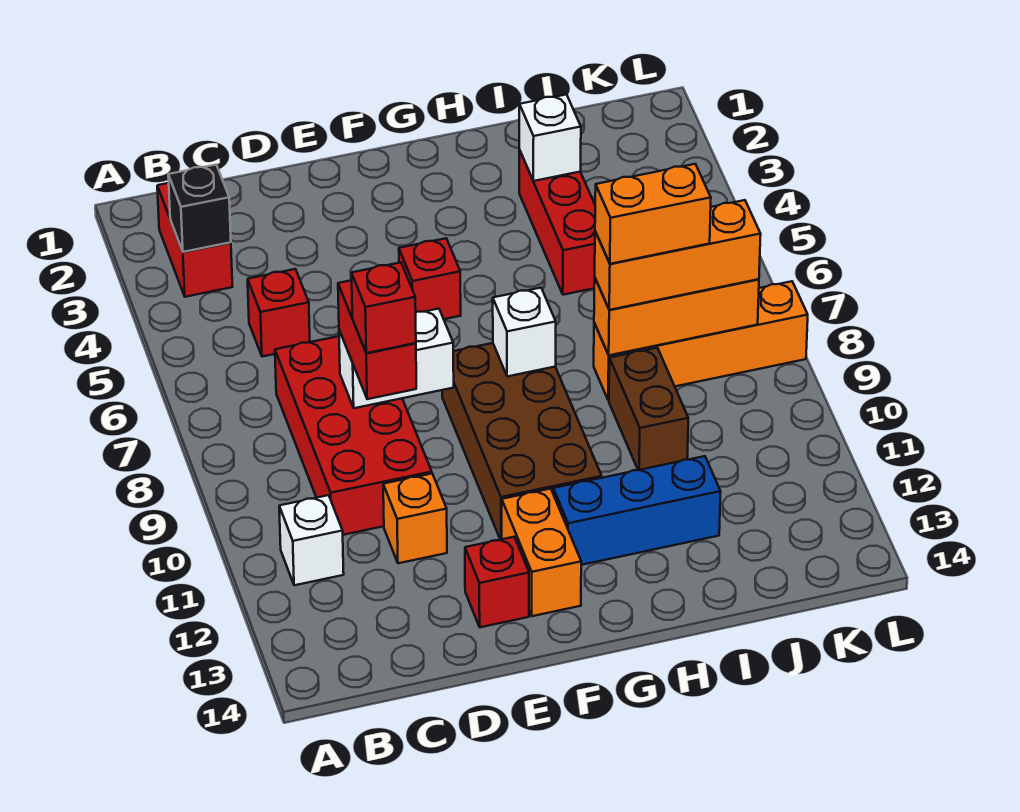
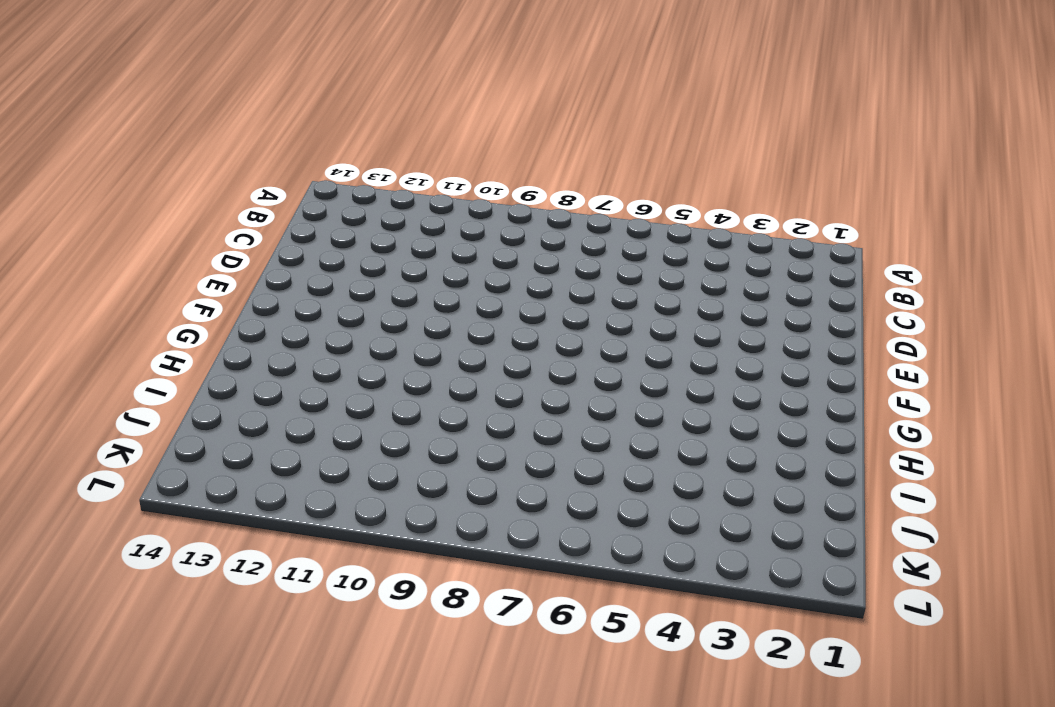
none -> red brick B2:B3 level 1
none -> white brick B11 level 1
none -> red brick C5 level 1

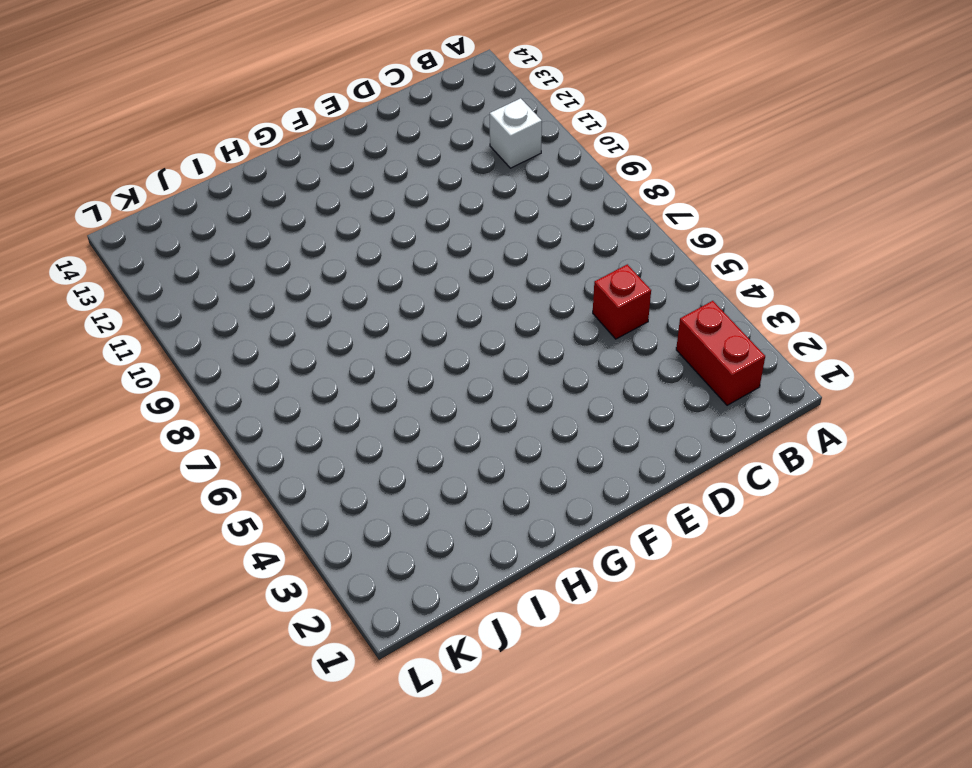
none -> red brick C7:D10 level 1
none -> orange brick D11 level 1
none -> red brick E13 level 1

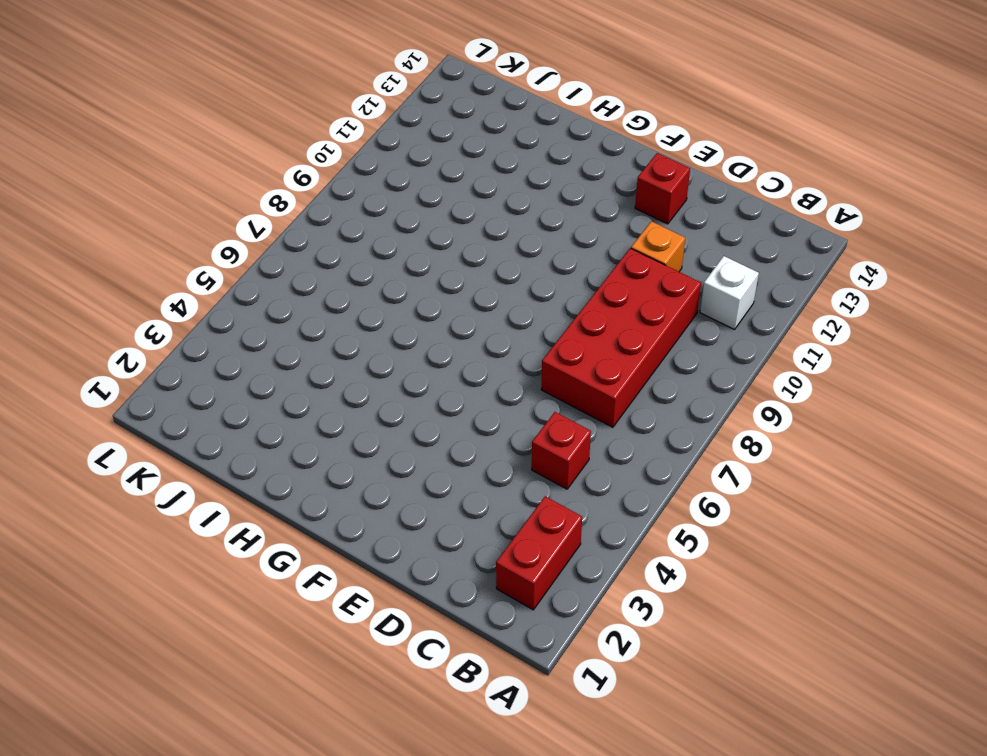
none -> red brick F5 level 1
none -> brown brick F8:G11 level 1
none -> orange brick F12:F13 level 1

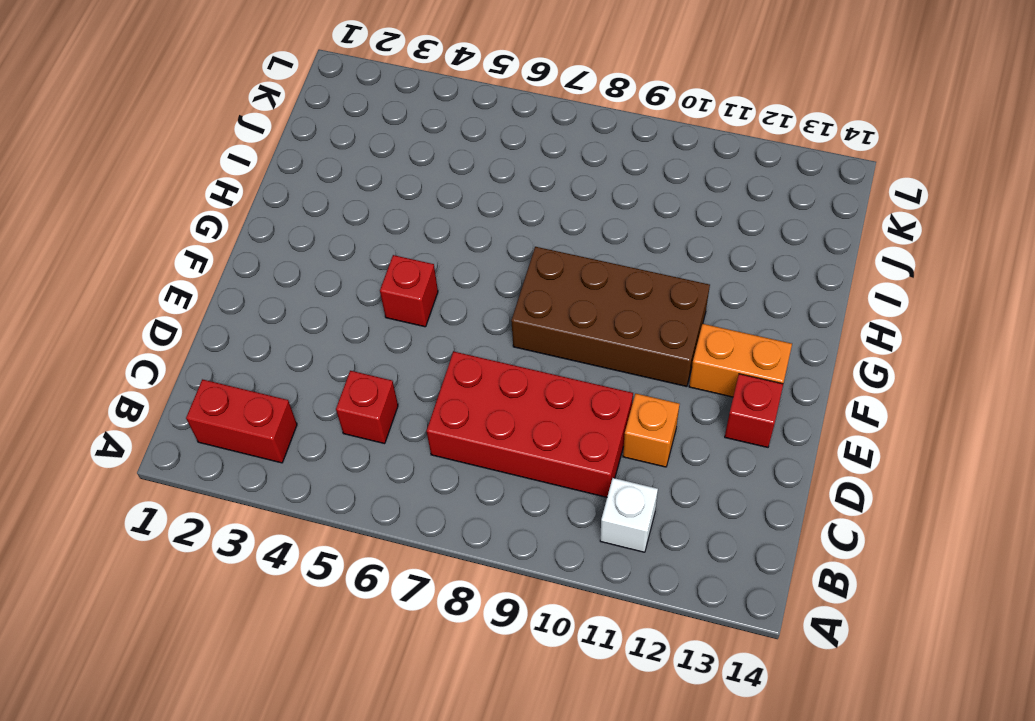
none -> blue brick G12:I12 level 1
none -> red brick I3:I5 level 1
none -> orange brick I8:L8 level 1

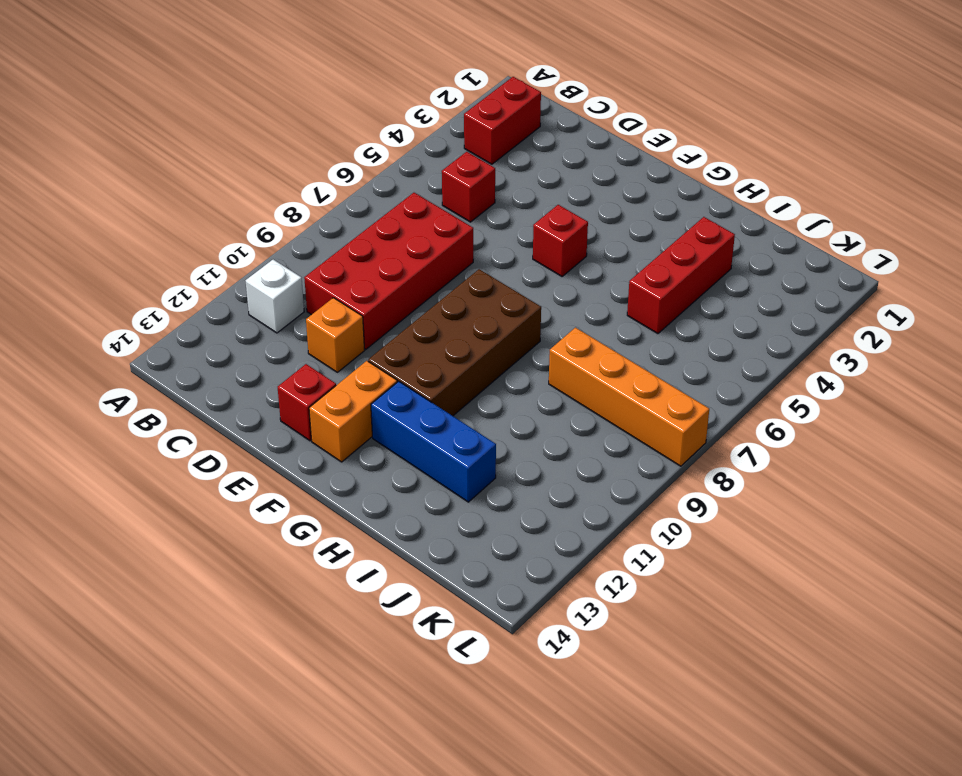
none -> brown brick I9:I10 level 1
none -> black brick B3 level 2
none -> white brick D8:E8 level 2

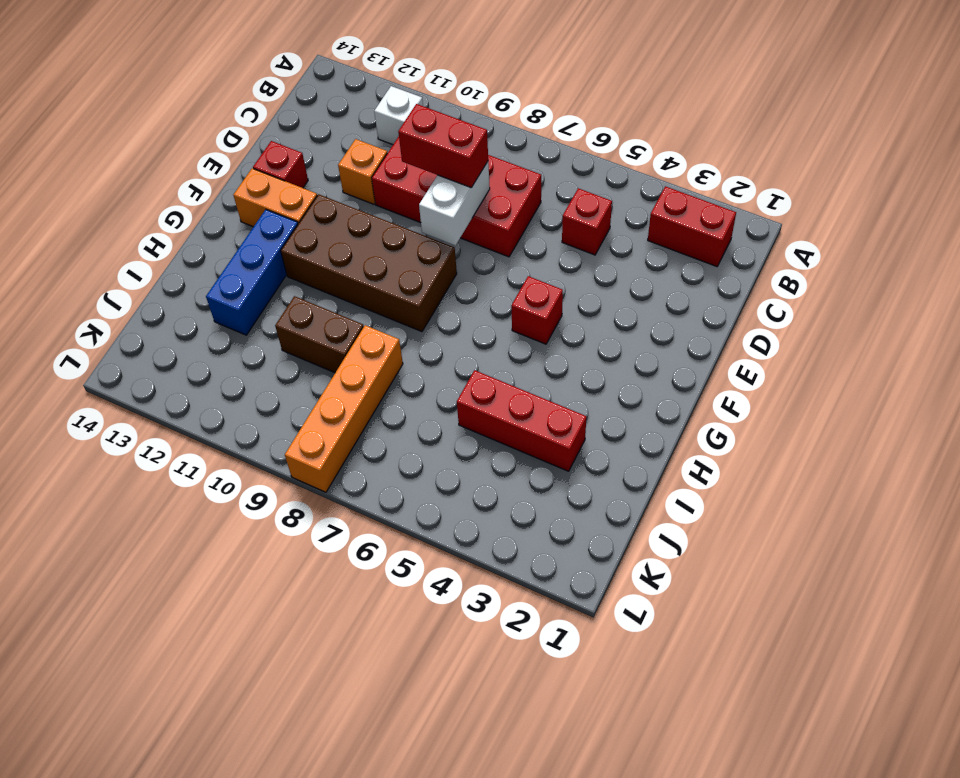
none -> black brick B3 level 2
none -> white brick G8 level 2
none -> white brick I3 level 2

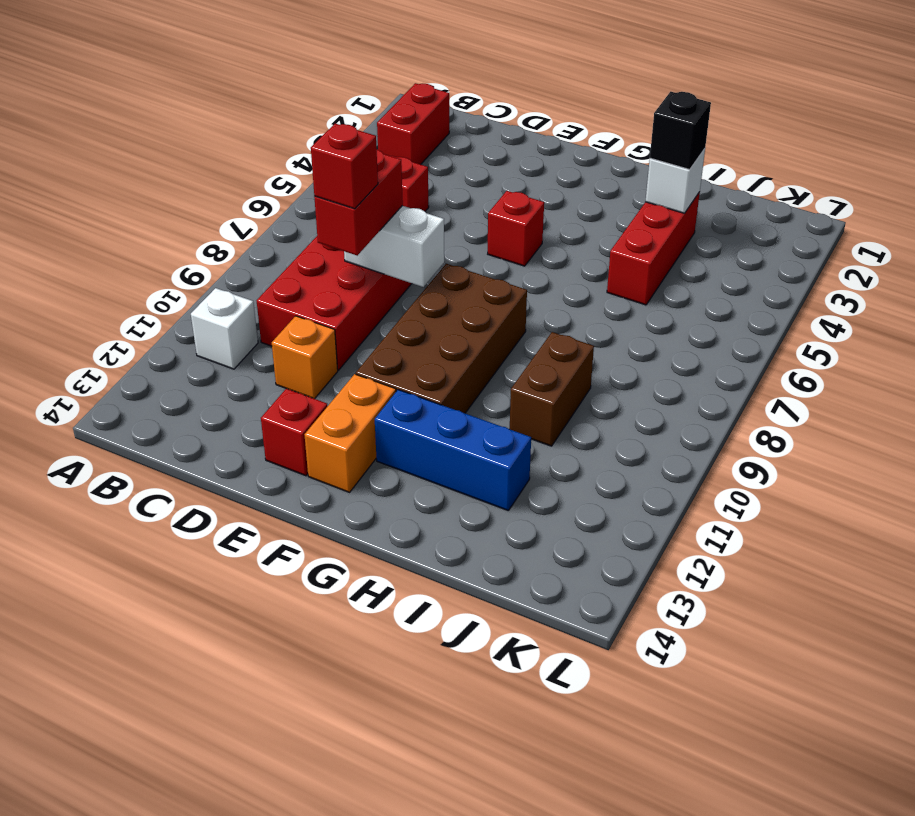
black brick I3 level 3 -> black brick B3 level 2
none -> orange brick I8:L8 level 1
none -> white brick G8 level 2
none -> orange brick I8:K8 level 2

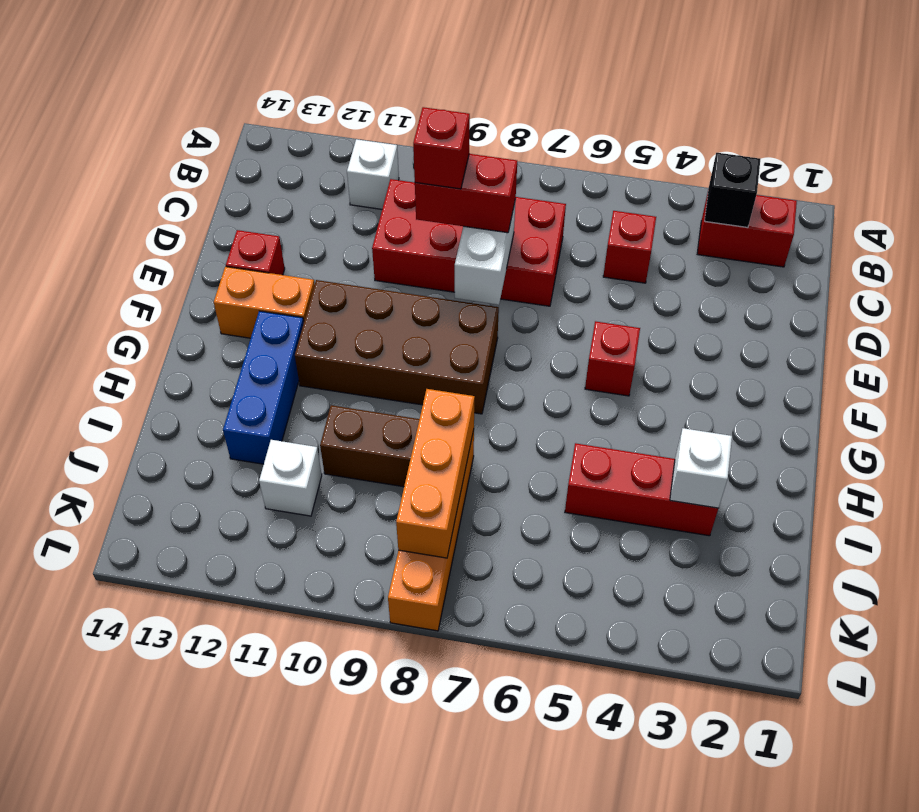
white brick J11 level 1 -> white brick G8 level 2
none -> orange brick D11 level 1
none -> orange brick I8:K8 level 3
none -> orange brick I8:J8 level 4

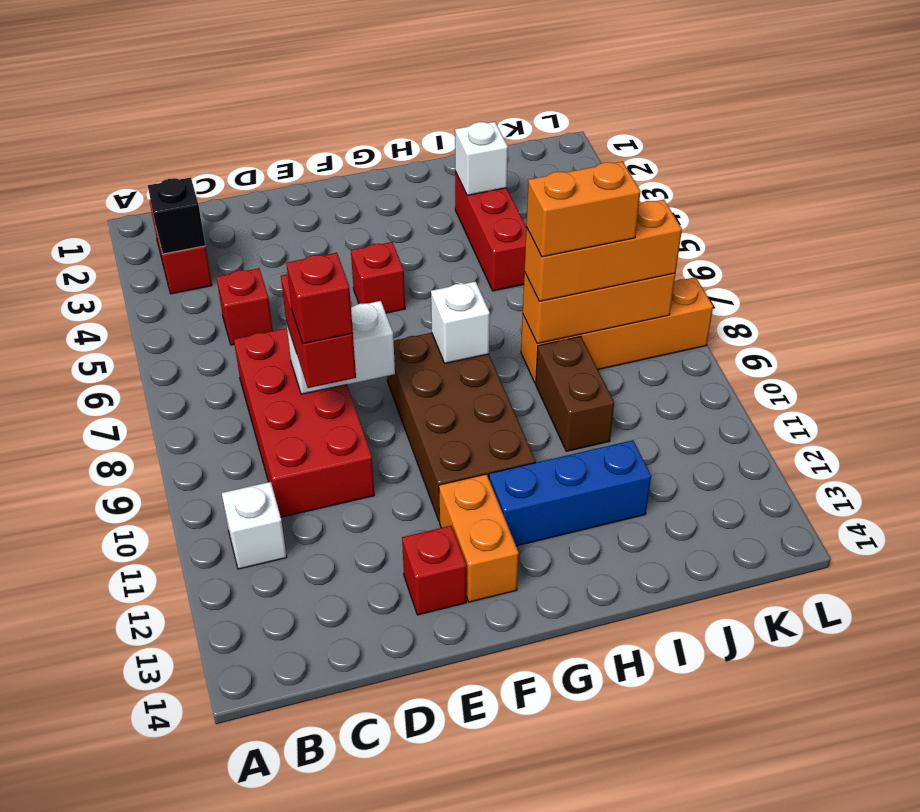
none -> orange brick D11 level 1

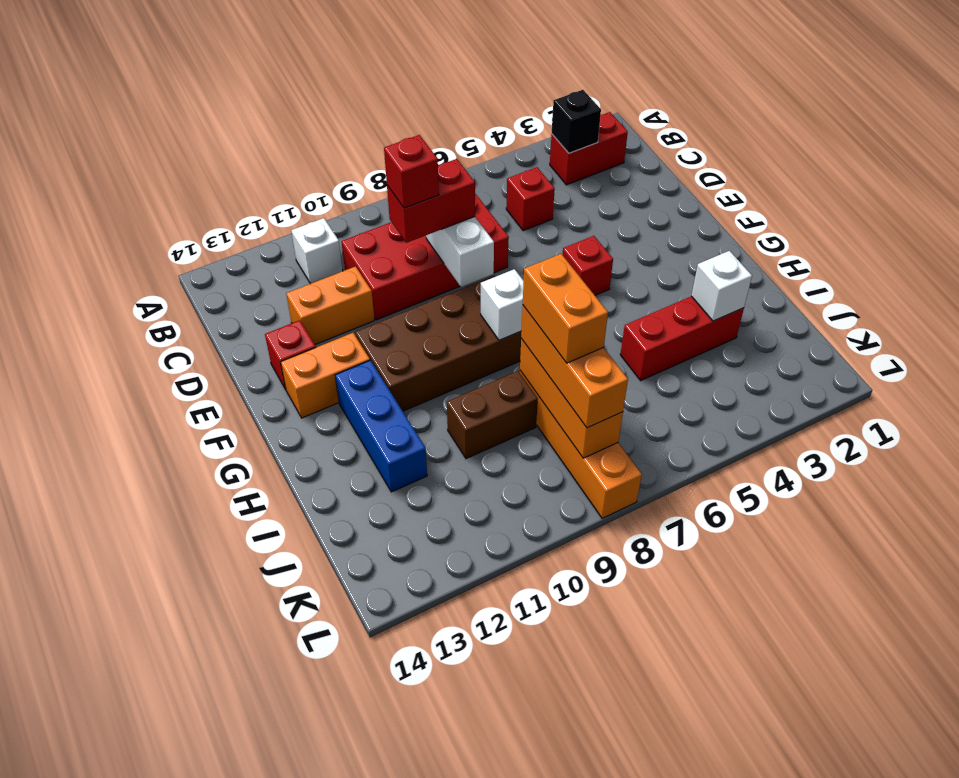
orange brick D11:D12 level 1 -> orange brick D11 level 1

